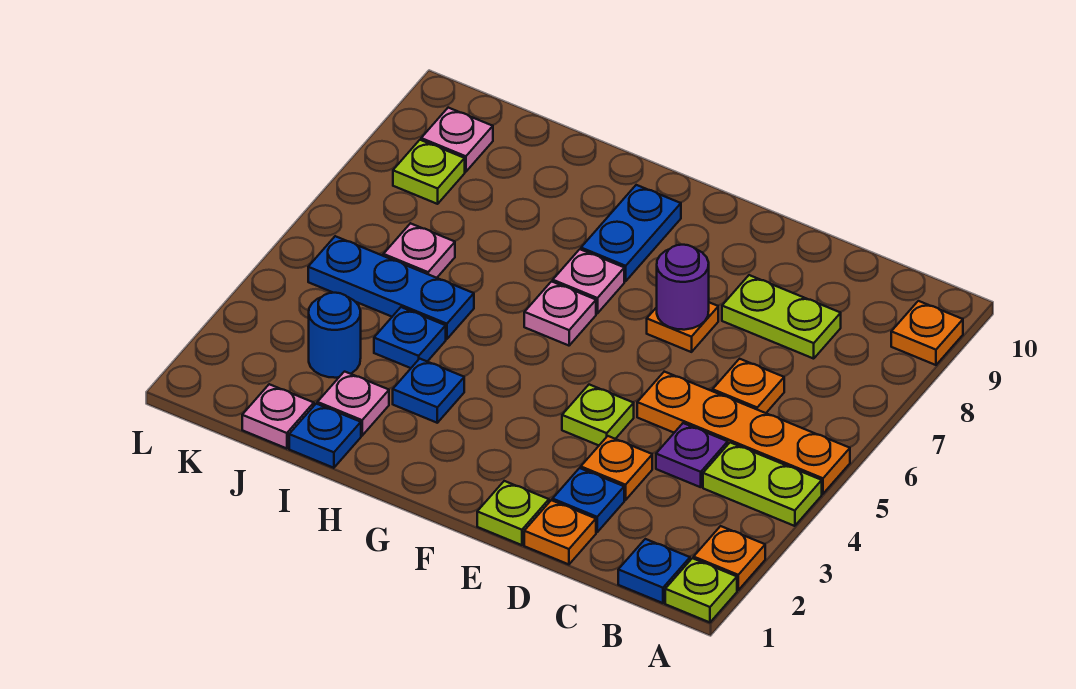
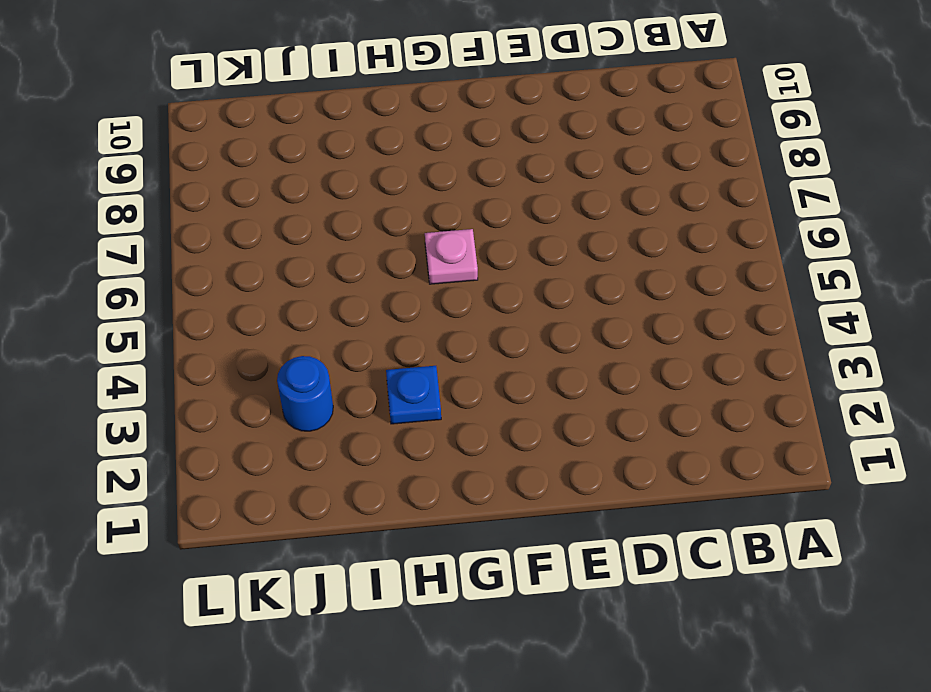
none -> lime plate A1 level 1
none -> orange plate A2 level 1
none -> lime plate A4:B4 level 1

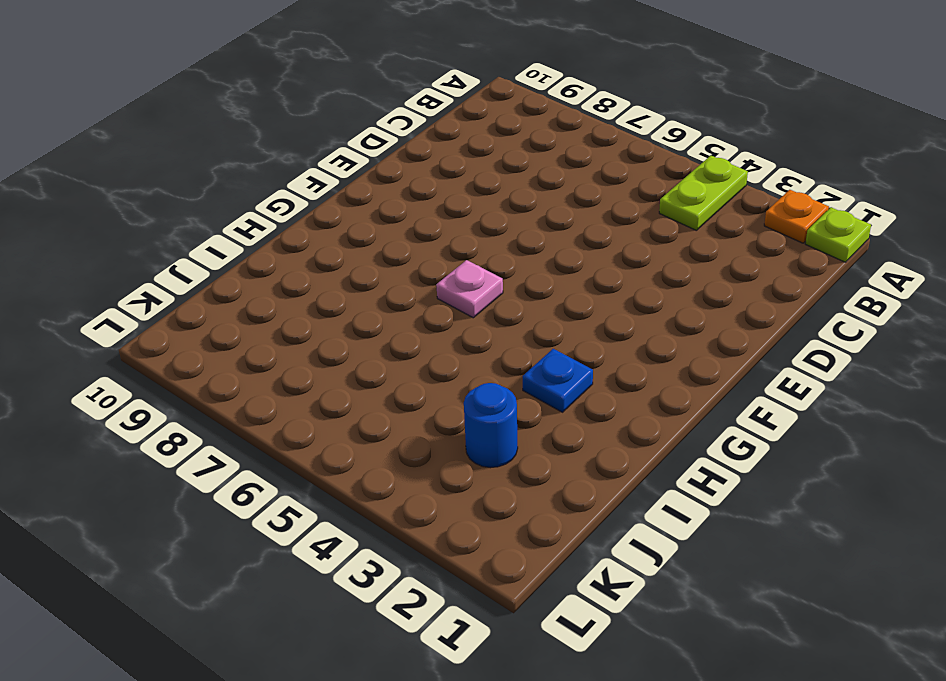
none -> orange plate A5:D5 level 1
none -> orange plate A9 level 1
none -> blue plate B1 level 1

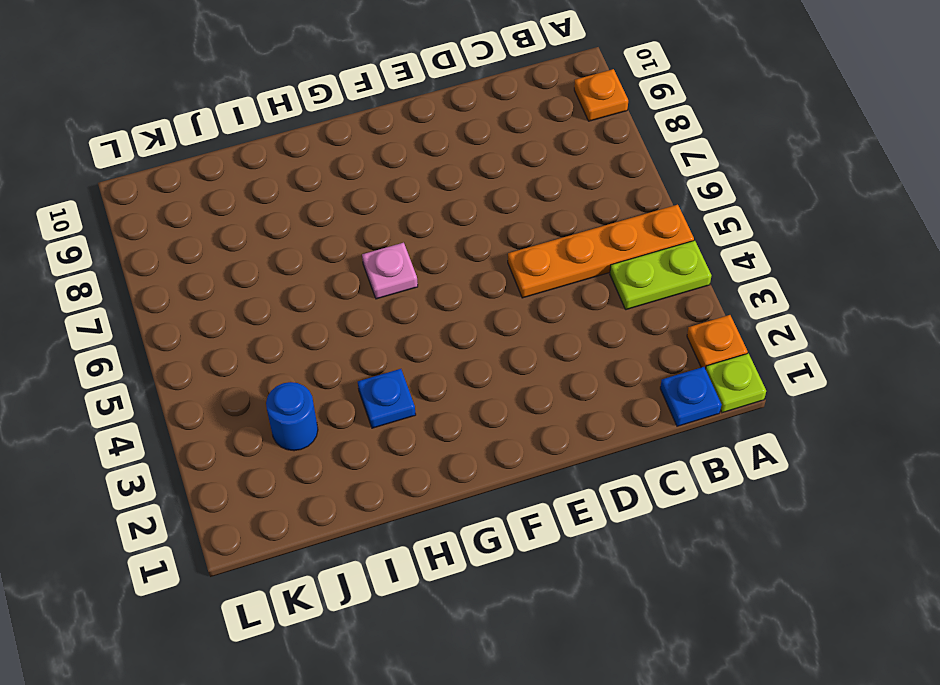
none -> purple plate C4 level 1
none -> orange plate C6 level 1
none -> lime plate C8:D8 level 1

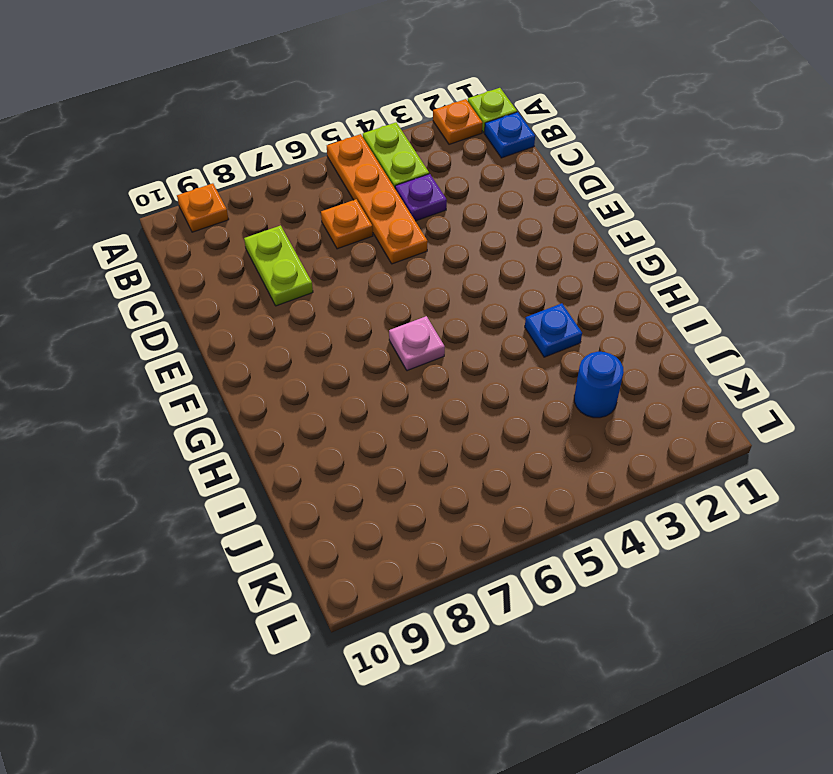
none -> orange plate D1 level 1
none -> blue plate D2 level 1
none -> orange plate D3 level 1

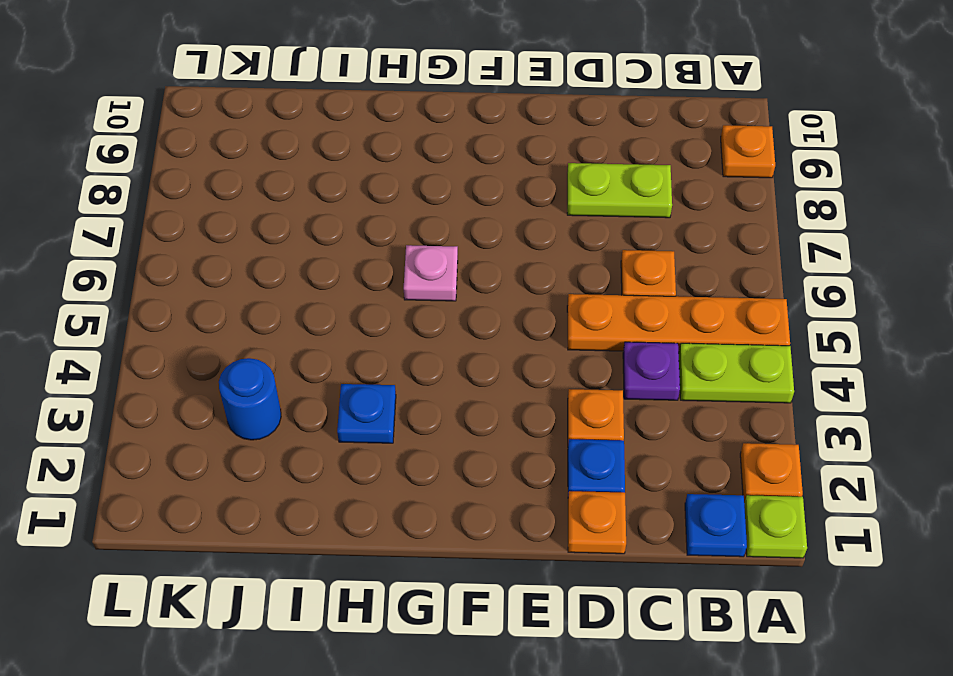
none -> lime plate E1 level 1
none -> lime plate E4 level 1
none -> orange plate E7 level 1

